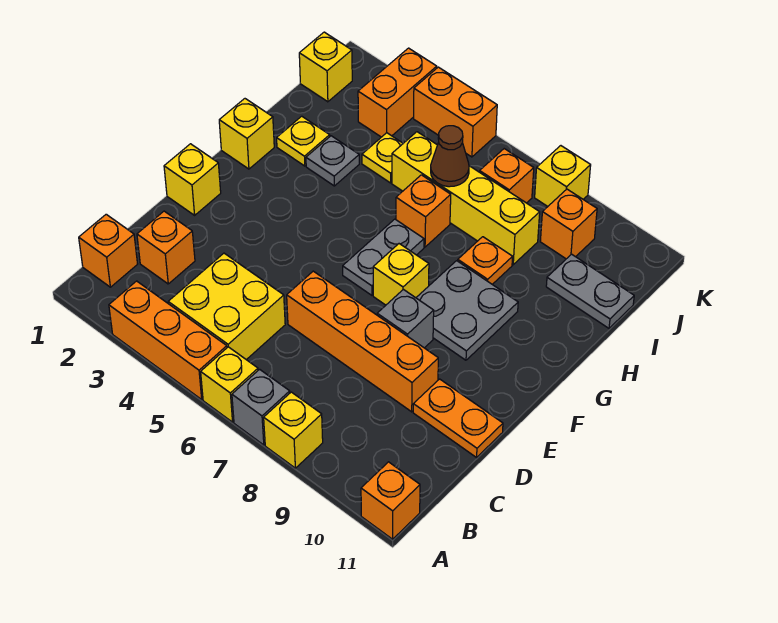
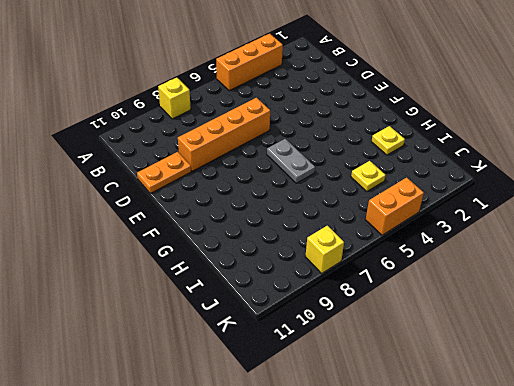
none -> yellow brick A6 level 1
none -> grey brick A7 level 1
none -> orange brick A11 level 1
none -> orange brick B1 level 1

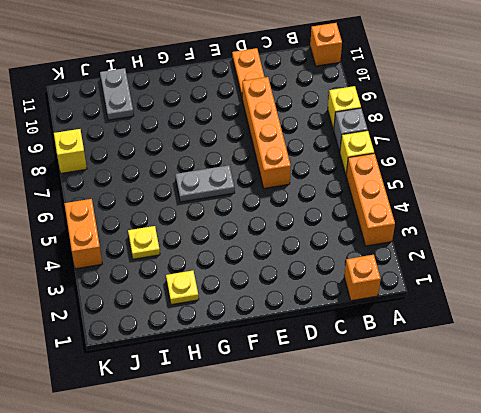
none -> yellow brick B4:C5 level 1
none -> orange brick C2 level 1
none -> yellow brick E1 level 1
none -> grey brick E8 level 1

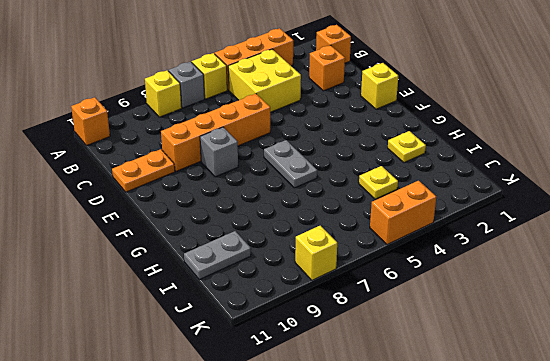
none -> yellow brick F7 level 1
none -> grey plate F8:G9 level 1
none -> yellow brick G1 level 1
none -> grey plate H3 level 1

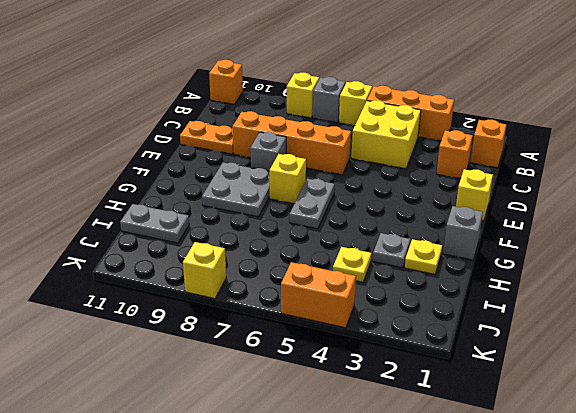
grey brick G1 level 1 -> yellow brick G1 level 1
none -> orange brick H6 level 1
none -> orange plate H8 level 1
none -> yellow brick I5:I8 level 1
none -> yellow brick J1 level 1

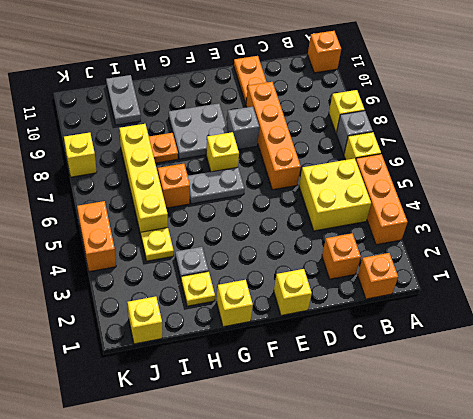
none -> orange brick J3:K3 level 1
none -> orange brick J7 level 1
none -> orange brick J9 level 1
none -> brown cone I6 level 2

